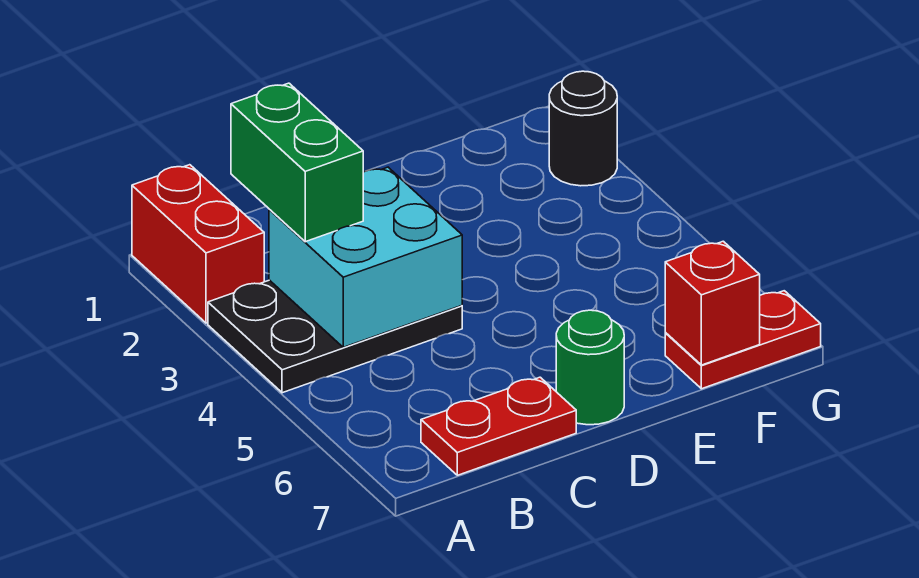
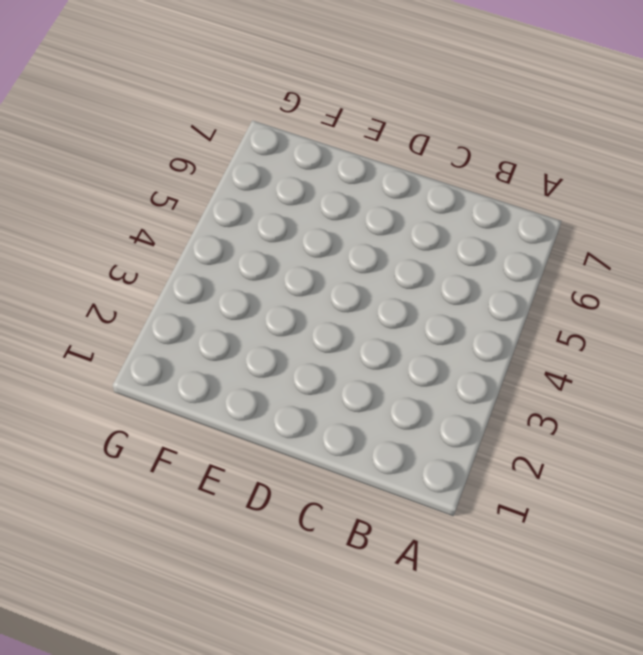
none -> red brick A1:A2 level 1
none -> black plate A3:C4 level 1

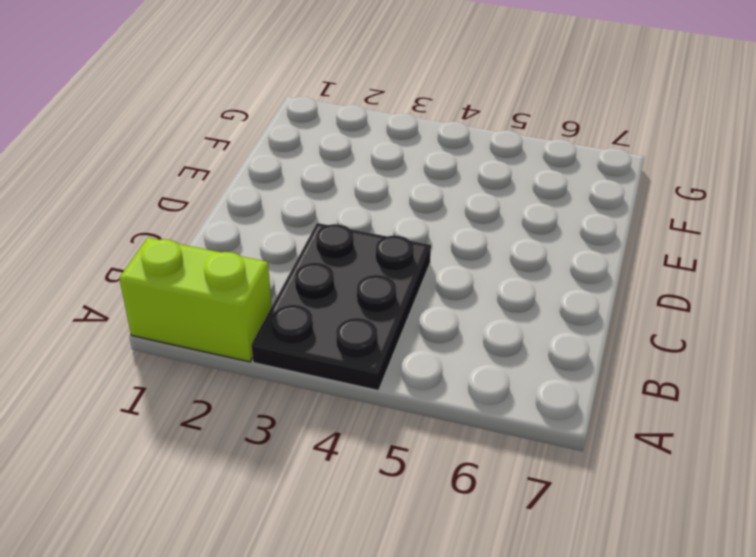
lime brick A1:A2 level 1 -> red brick A1:A2 level 1
none -> red plate B7:C7 level 1
none -> green round brick D7 level 1

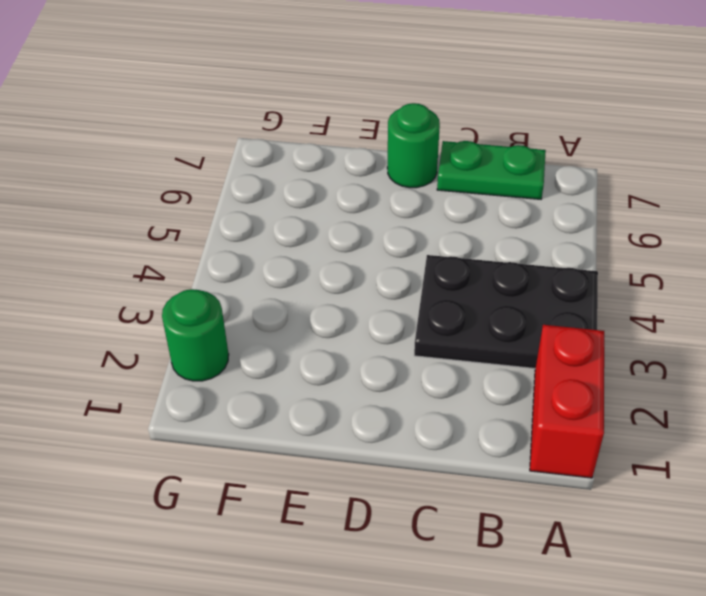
green plate B7:C7 level 1 -> red plate B7:C7 level 1
green round brick G2 level 1 -> black round brick G2 level 1
none -> red plate F7:G7 level 1
none -> cyan brick B3:C4 level 2

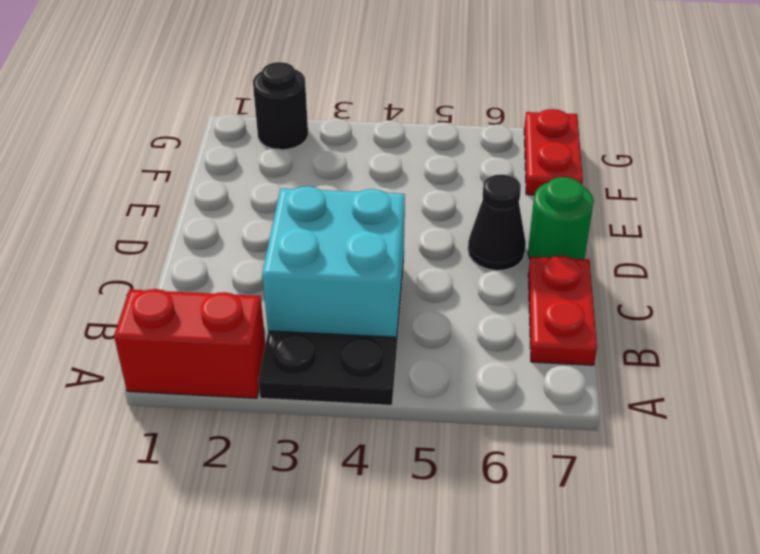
black cone D6 level 1 -> none
none -> red brick F7 level 2
none -> green brick B2:B3 level 3

